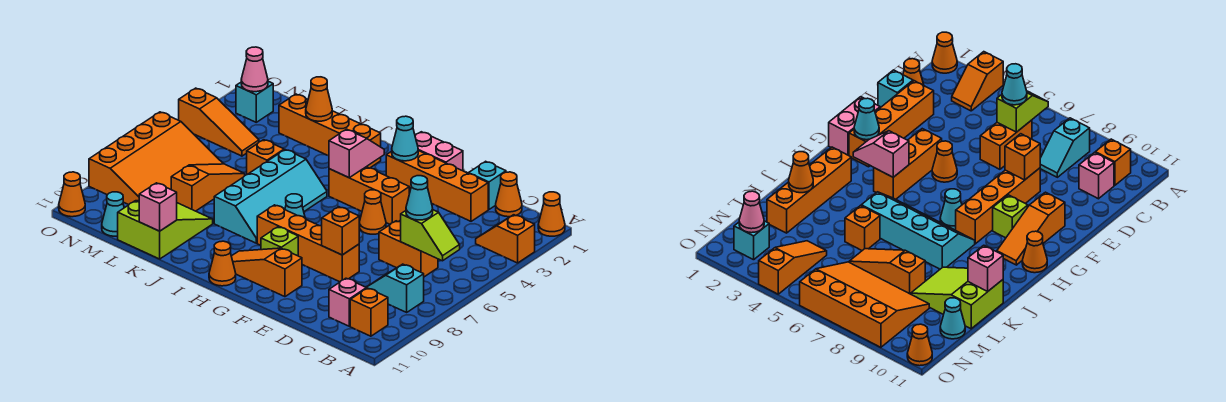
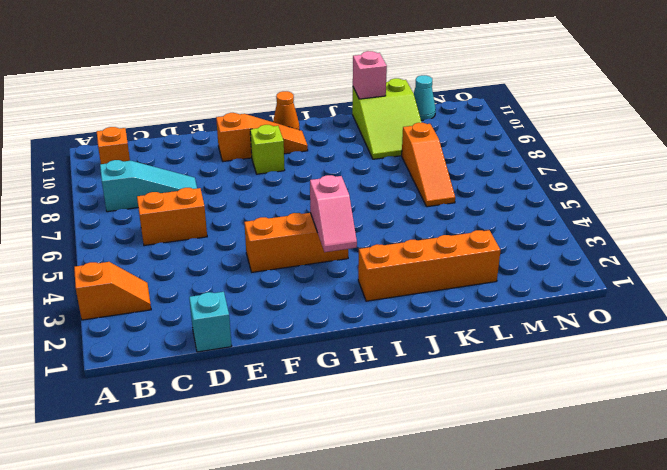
cyan slope B8:D8 level 1 top B -> cyan slope B8:C8 level 1 top B
none -> orange cone A1 level 1
none -> orange cone C1 level 1
none -> pink brick C10 level 1
none -> orange brick D2:G2 level 1

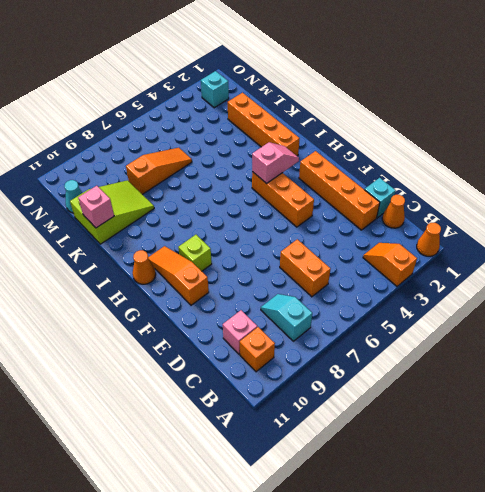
none -> orange brick E8:H8 level 1
none -> pink brick F1:G1 level 1
none -> orange cone F5 level 1
none -> cyan cone H7 level 1

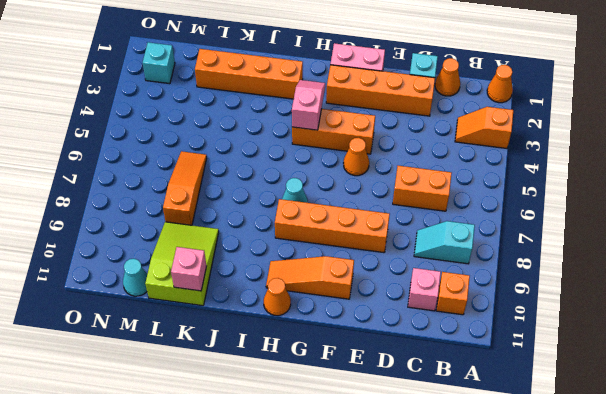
none -> lime brick G9 level 1
none -> cyan slope I5:J8 level 1 top J
none -> orange brick K5 level 1
none -> orange slope M4:O4 level 1 top O

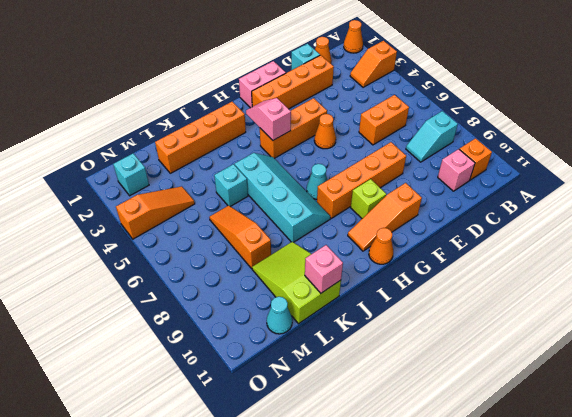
cyan brick K5 level 1 -> orange brick K5 level 1
none -> orange slope M6:O9 level 1 top O
none -> orange cone O11 level 1
none -> lime slope B6:C6 level 2 top C
none -> orange brick E8 level 2

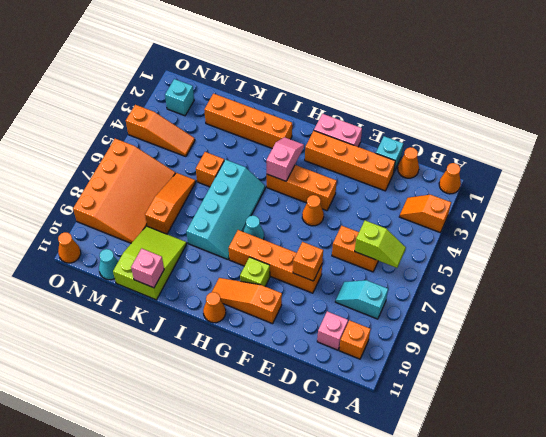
none -> cyan cone G2 level 2
none -> orange cone K2 level 2
none -> pink cone N2 level 2
none -> cyan cone C6 level 3

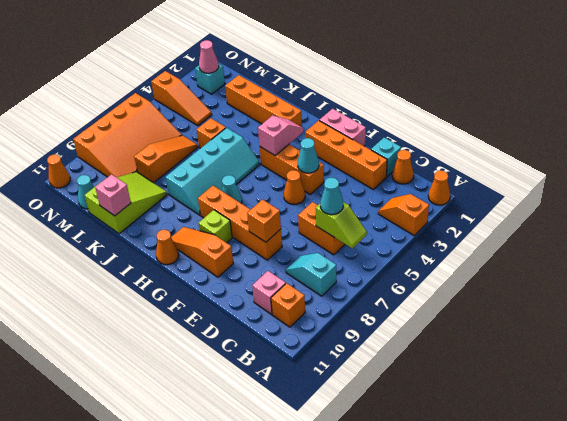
cyan cone F4 level 2 -> cyan cone G2 level 2
none -> orange cone K2 level 2

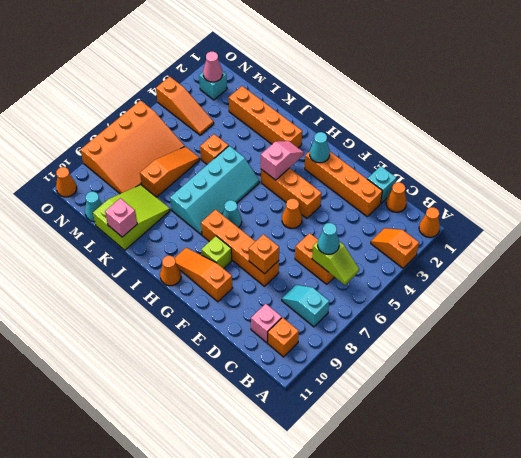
none -> pink brick F1:G1 level 1
none -> orange cone K2 level 2

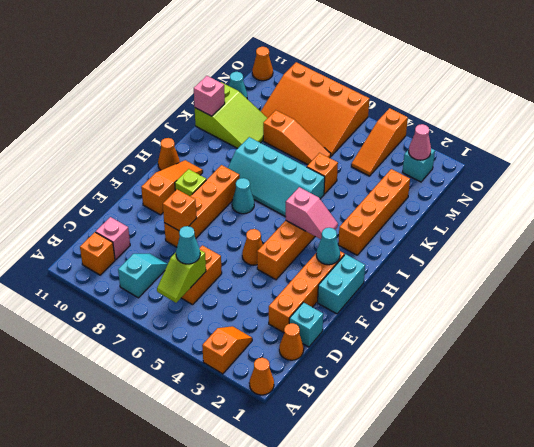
cyan brick F1:G1 level 1 -> pink brick F1:G1 level 1
none -> orange cone K2 level 2

